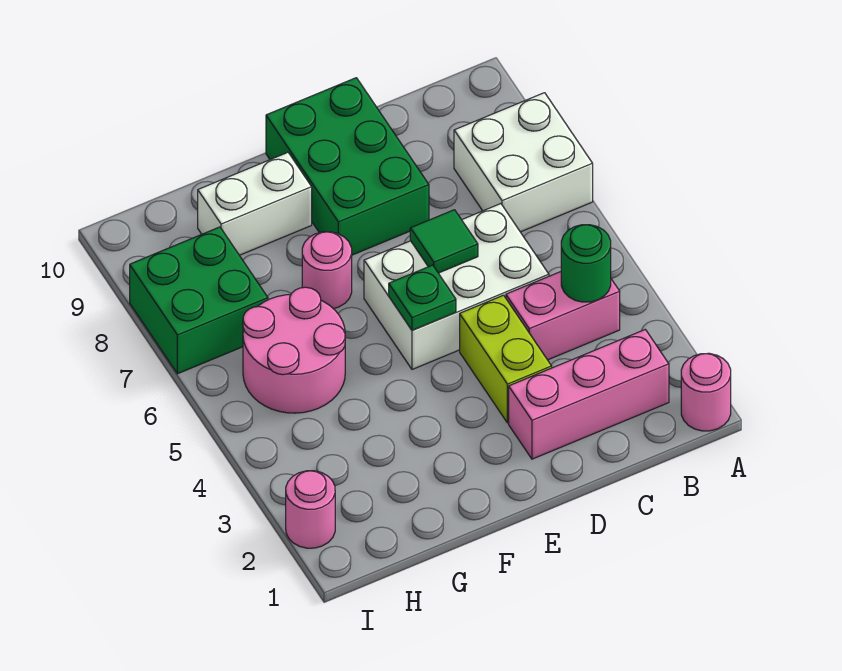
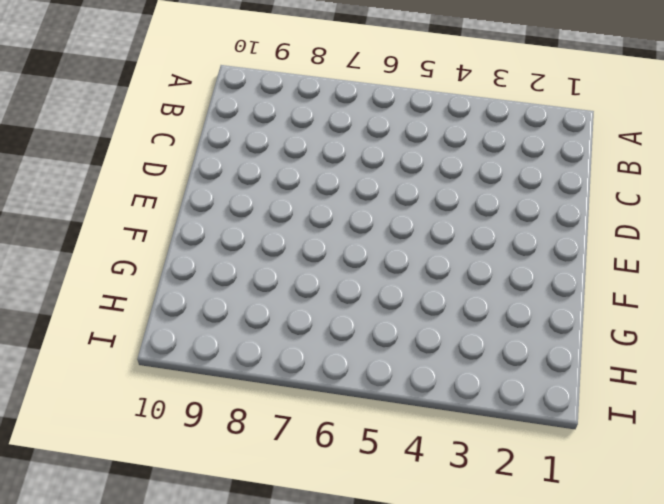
none -> pink round brick A1 level 1
none -> white brick A7:B8 level 1
none -> pink brick B2:D2 level 1

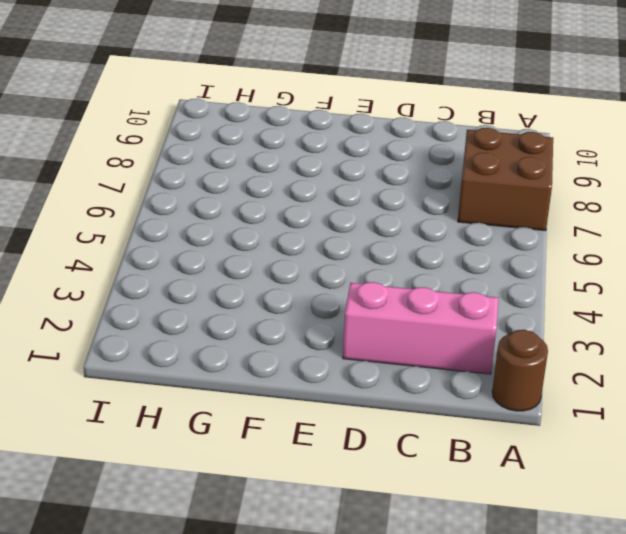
brown round brick A1 level 1 -> pink round brick A1 level 1
brown brick A7:B8 level 1 -> white brick A7:B8 level 1
none -> pink brick B4:C4 level 1
none -> white brick C5:E6 level 1
none -> lime brick D3:D4 level 1

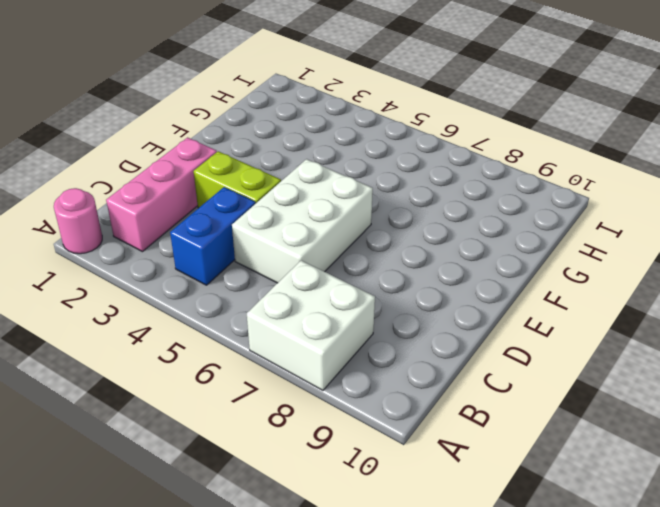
blue brick B4:C4 level 1 -> pink brick B4:C4 level 1
none -> green brick D8:E10 level 1
none -> pink round brick F7 level 1
none -> white brick F9:G9 level 1

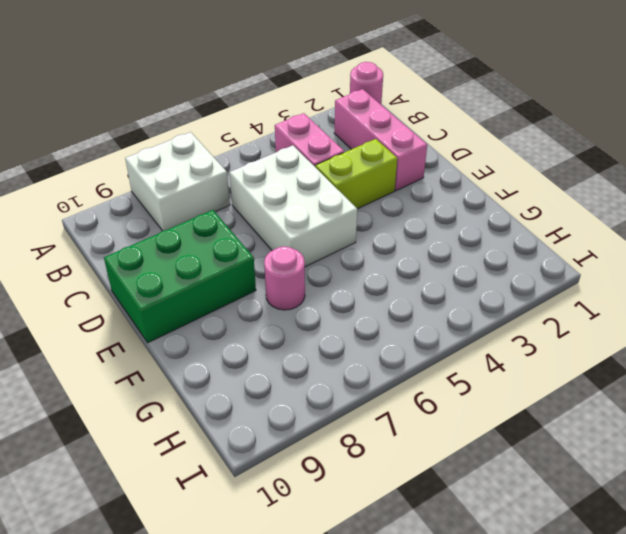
none -> white brick F9:G9 level 1
none -> pink round brick G5:H6 level 1
none -> green brick H7:I8 level 1

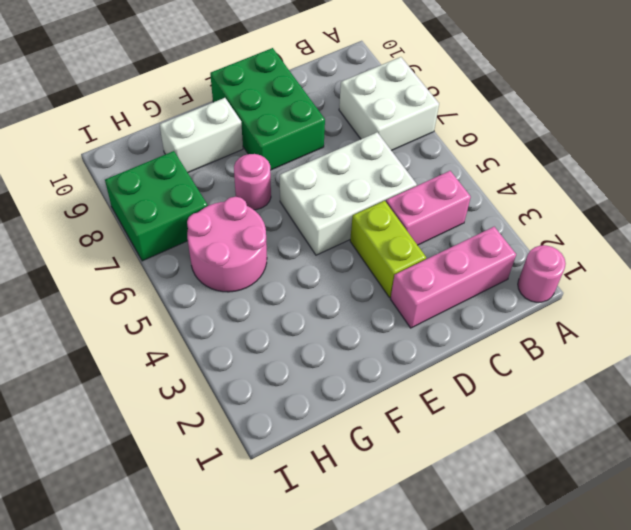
none -> pink round brick I2 level 1
none -> green round brick B4 level 2
none -> green tile D6 level 2

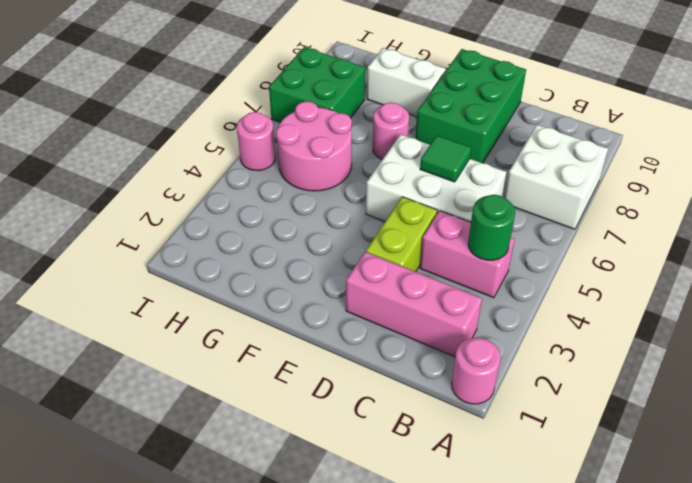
pink round brick I5 level 1 -> pink round brick I2 level 1
none -> green plate E5 level 2

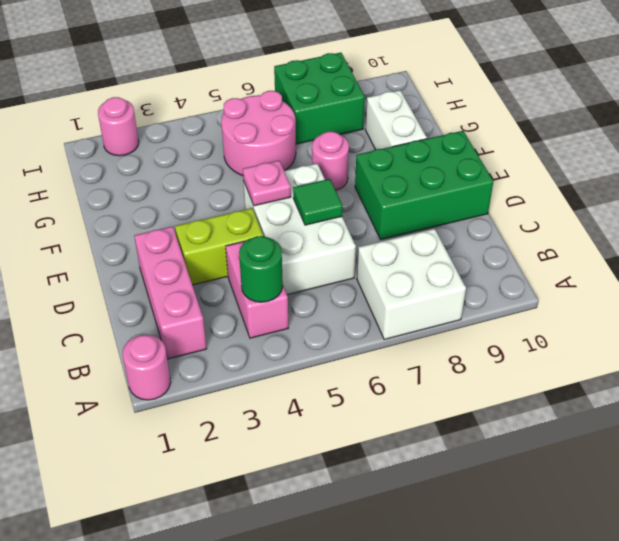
pink plate E5 level 2 -> green plate E5 level 2

